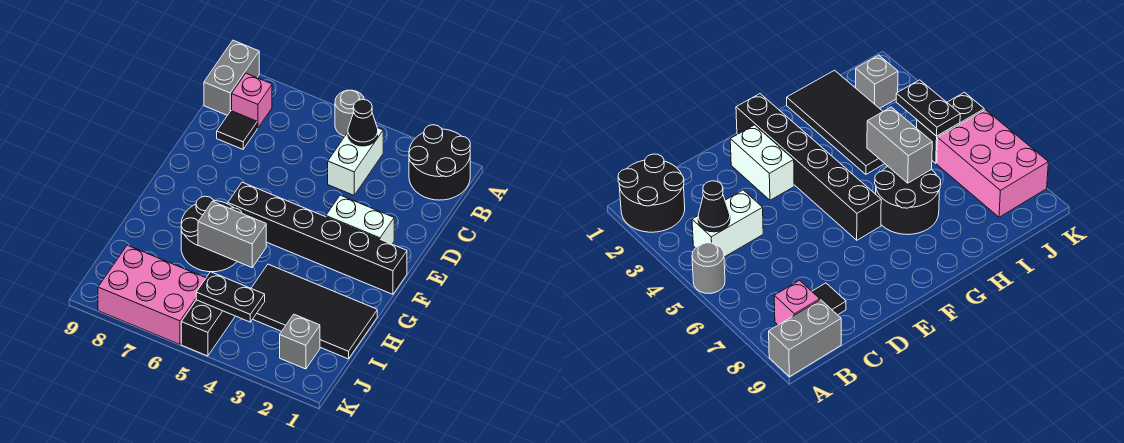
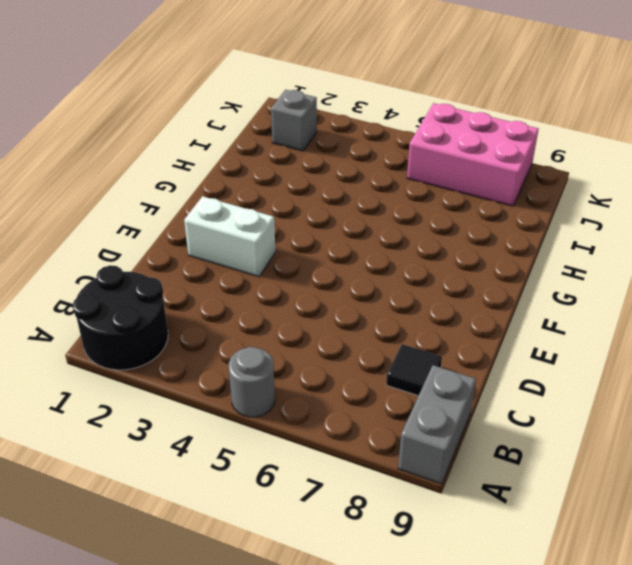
none -> white brick B4:C4 level 1
none -> pink brick B8 level 1
none -> black brick F1:F6 level 1

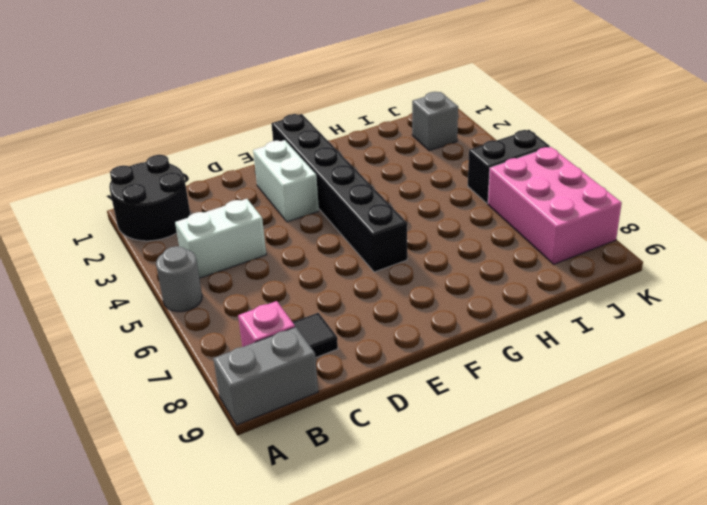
none -> black round brick G6:H7 level 1
none -> black tile H1:I4 level 1
none -> black cone B4 level 2

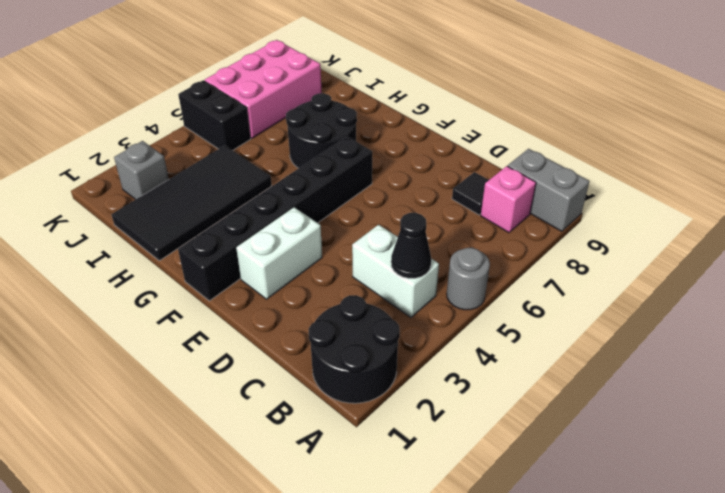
none -> grey brick H5:H6 level 2
none -> black plate J4:J5 level 2

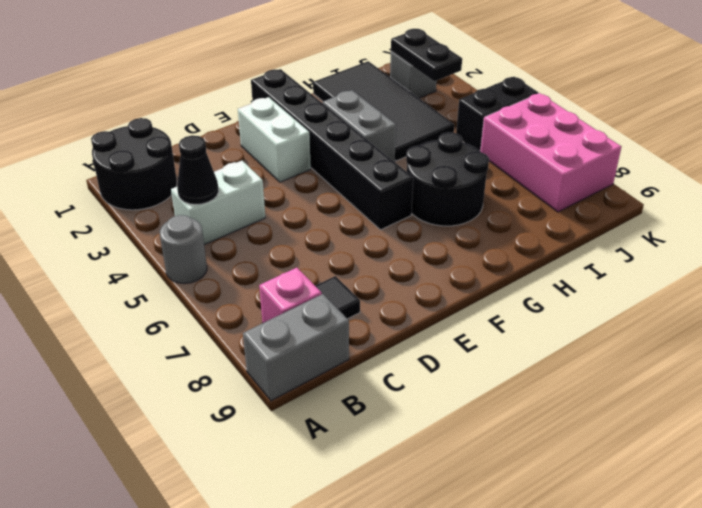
grey brick G3:G4 level 1 -> grey brick H5:H6 level 2
black plate J2:J3 level 2 -> black plate J4:J5 level 2

